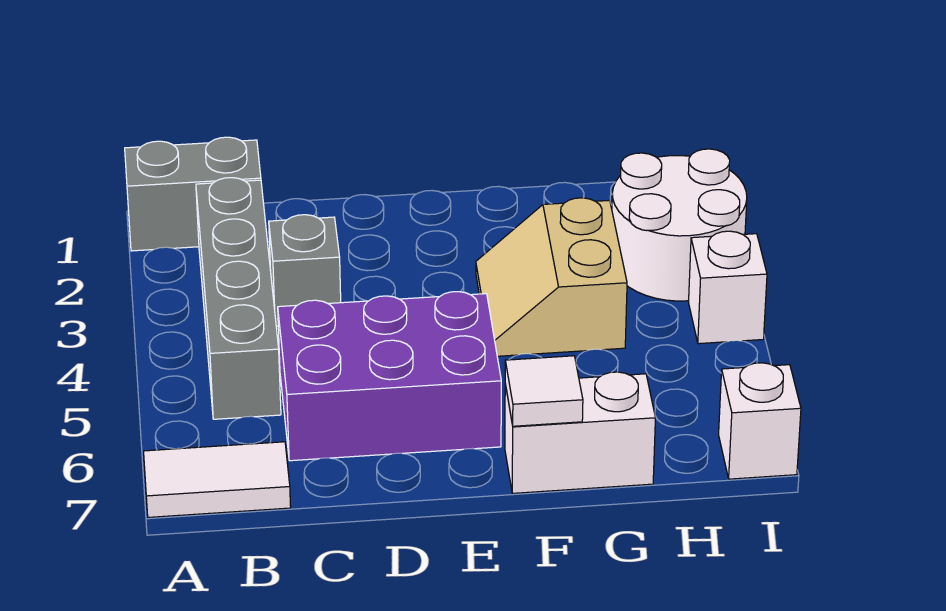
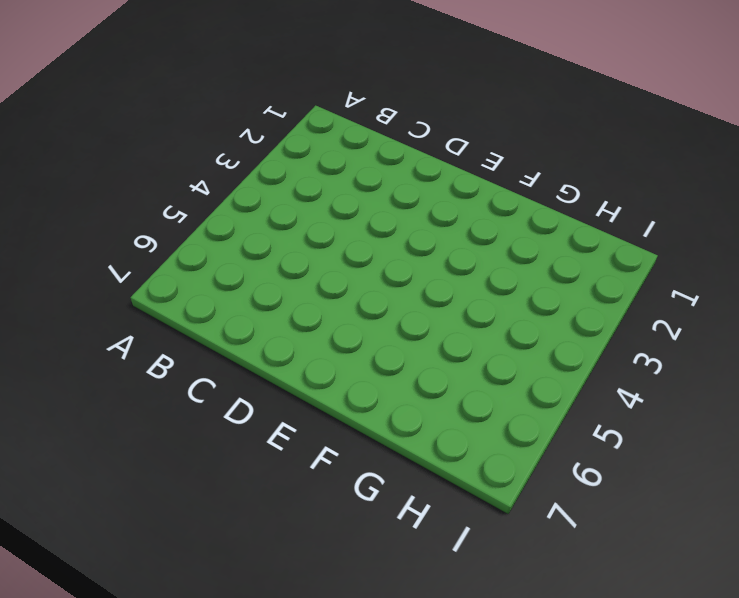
none -> grey brick A1:B1 level 1
none -> white tile A7:B7 level 1

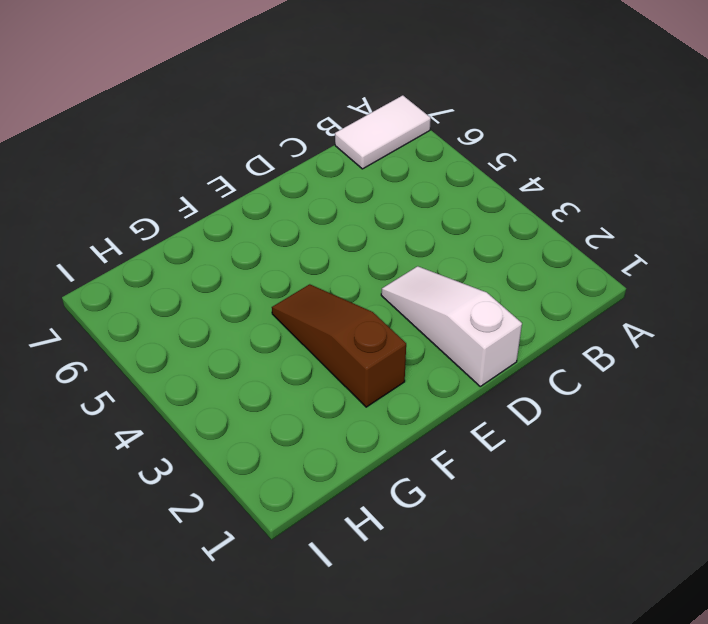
white slope D1:D3 level 1 top 1 -> none
brown slope F2:F4 level 1 top 2 -> tan slope F3:G4 level 1 top G
none -> grey brick A1:B1 level 1
none -> grey brick B2:B5 level 1

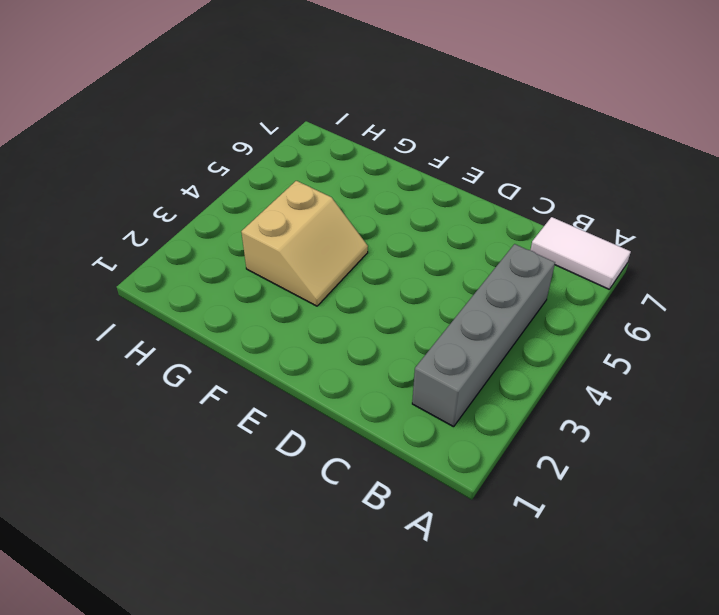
none -> grey brick A1:B1 level 1
none -> grey brick C3 level 1

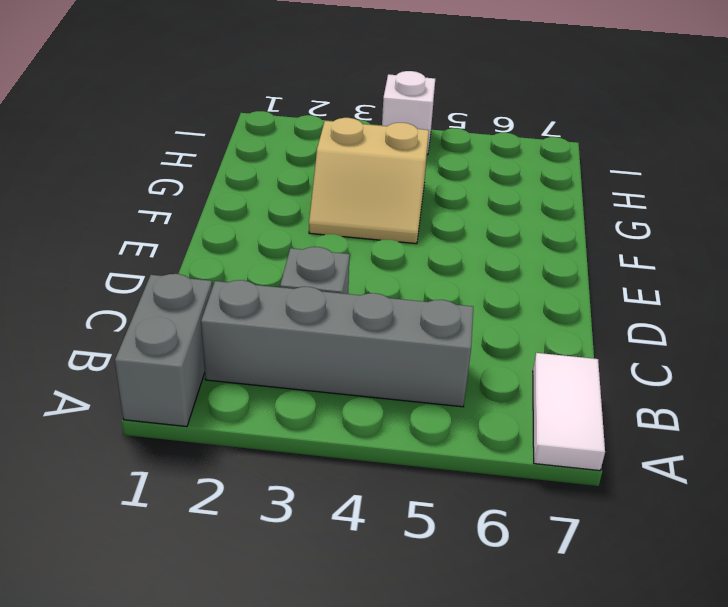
none -> purple brick C5:E6 level 1
none -> white brick F7:G7 level 1

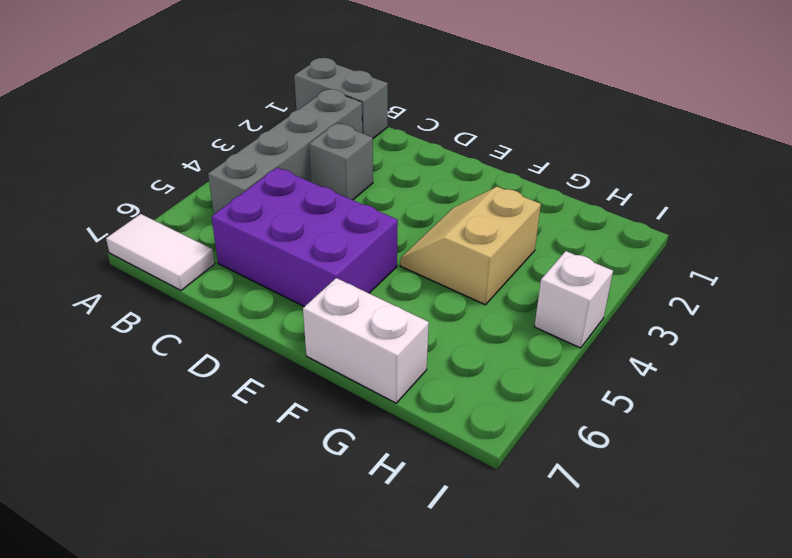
none -> white round brick H2:I3 level 1
none -> white brick I7 level 1

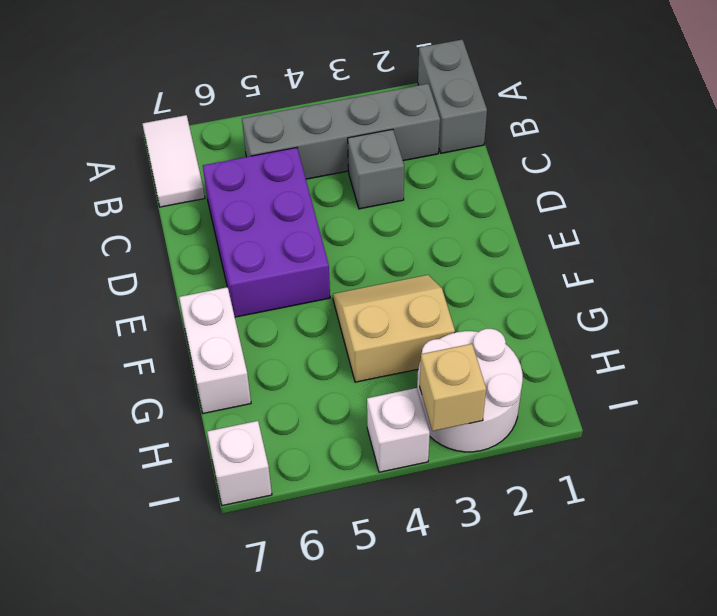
tan brick I3 level 2 -> none
none -> white tile F7 level 2

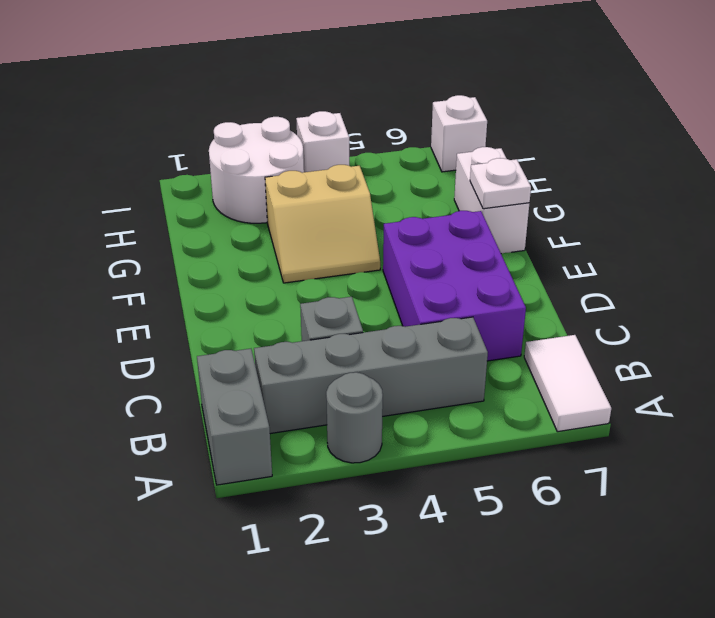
grey round brick A3 level 1 -> none
white plate F7 level 2 -> white tile F7 level 2

